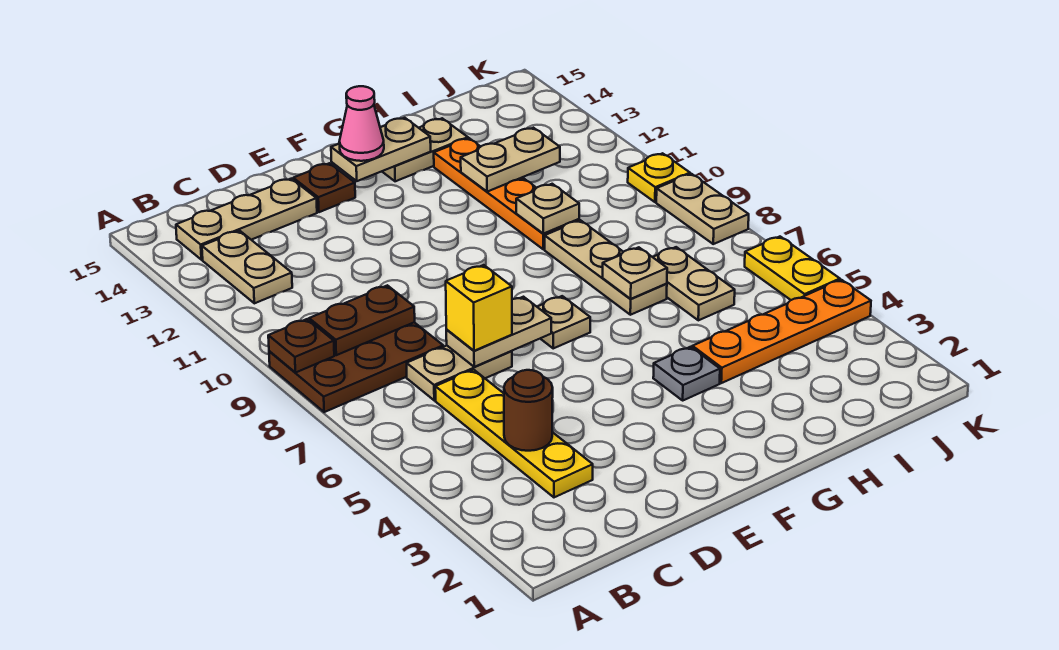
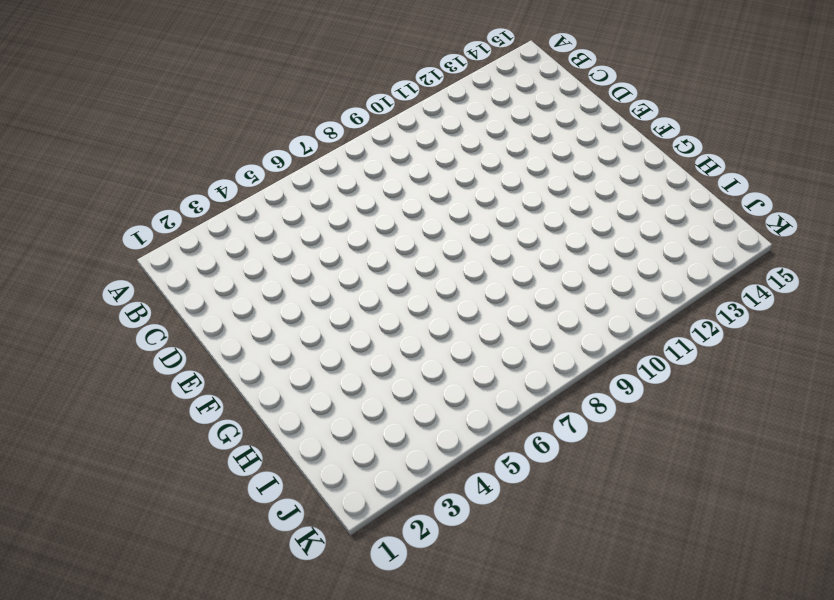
none -> brown plate A8:C9 level 1
none -> tan plate B12:B13 level 1
none -> tan plate B14:D14 level 1

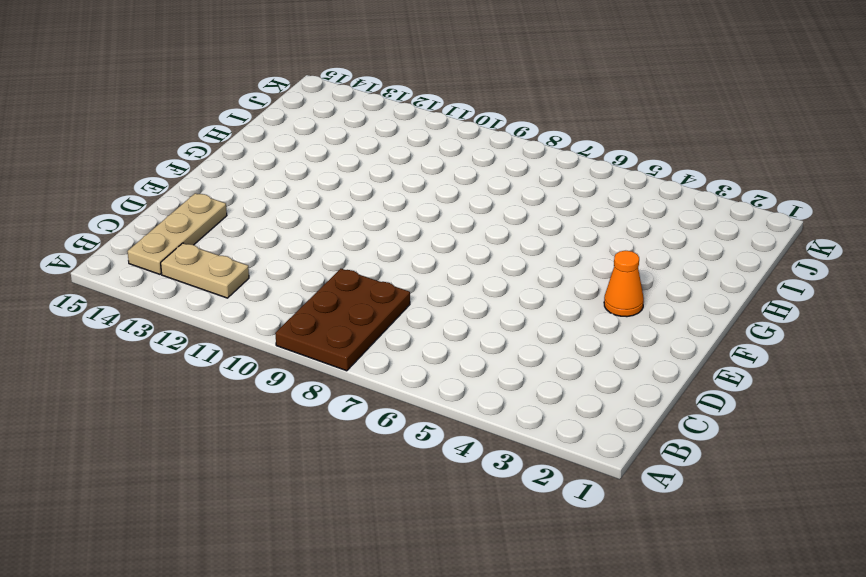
orange cone F3 level 1 -> none
none -> yellow plate C3:C6 level 1
none -> tan plate C7:D7 level 1
none -> brown plate E14 level 1

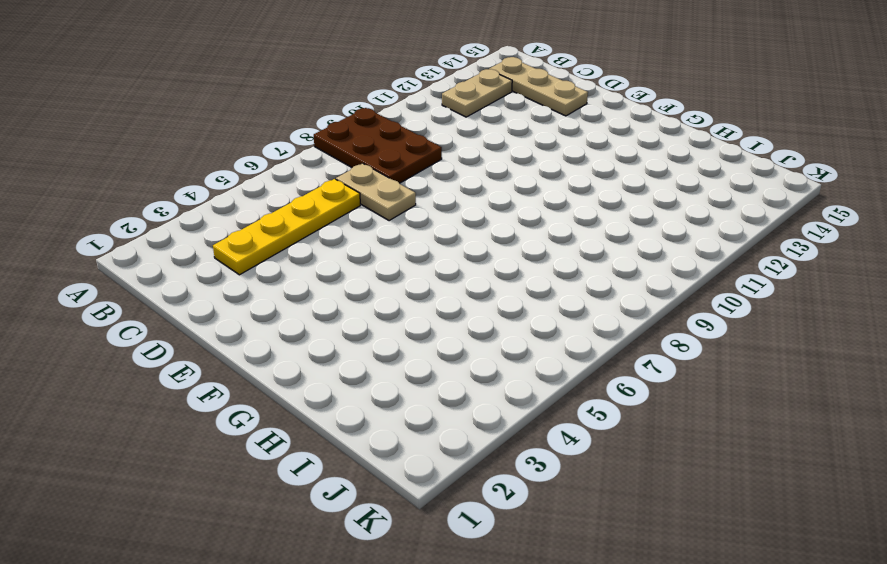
none -> brown plate E14 level 1
none -> tan plate F7 level 1
none -> grey plate G4 level 1

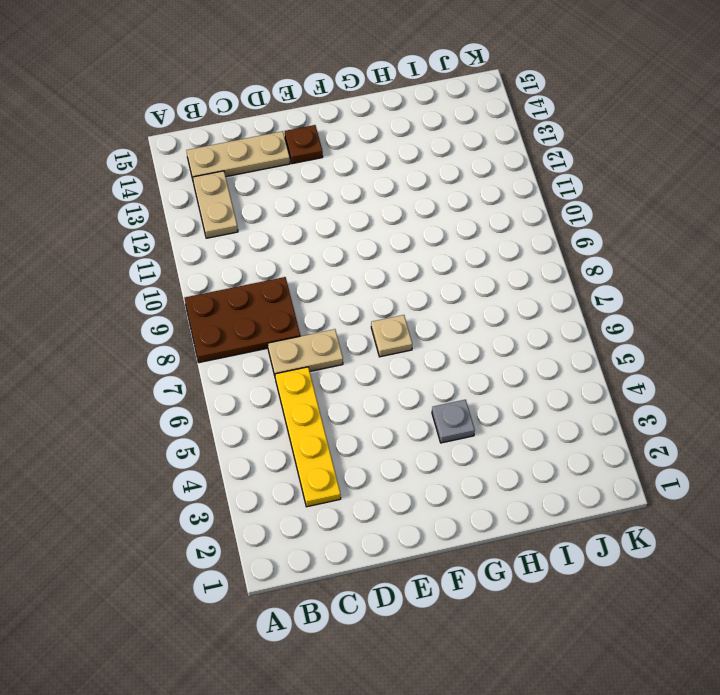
none -> tan plate G14:H14 level 1
none -> orange plate H4:K4 level 1
none -> tan plate H7:H9 level 1

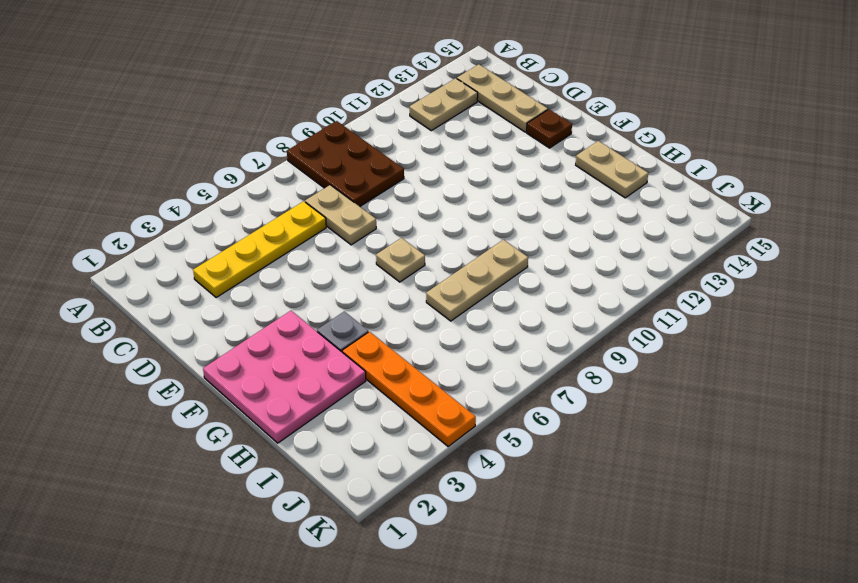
pink plate F1:H3 level 1 -> none
none -> orange plate H10:H13 level 1
none -> tan plate I6:I7 level 1
none -> yellow plate K5:K6 level 1

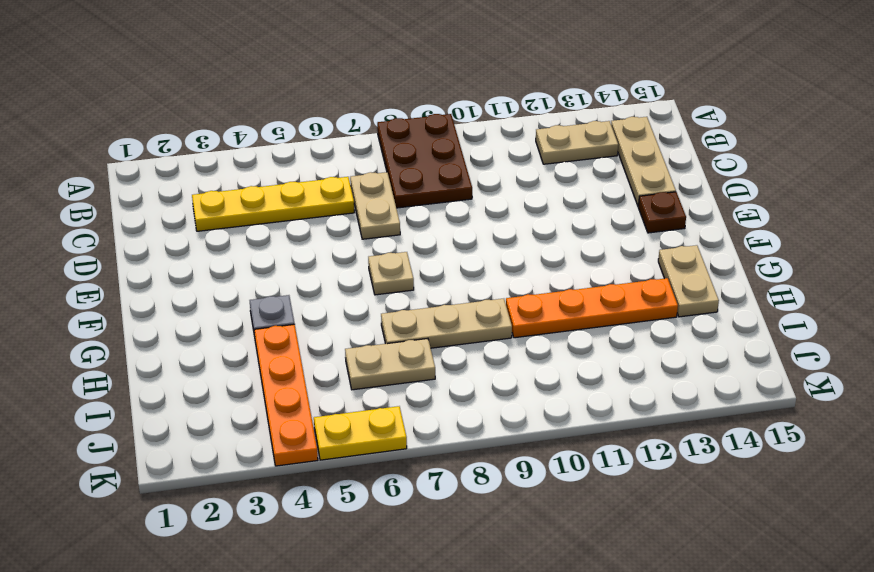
none -> tan plate K8:K9 level 1
none -> yellow plate K10 level 1
none -> brown plate A9 level 2

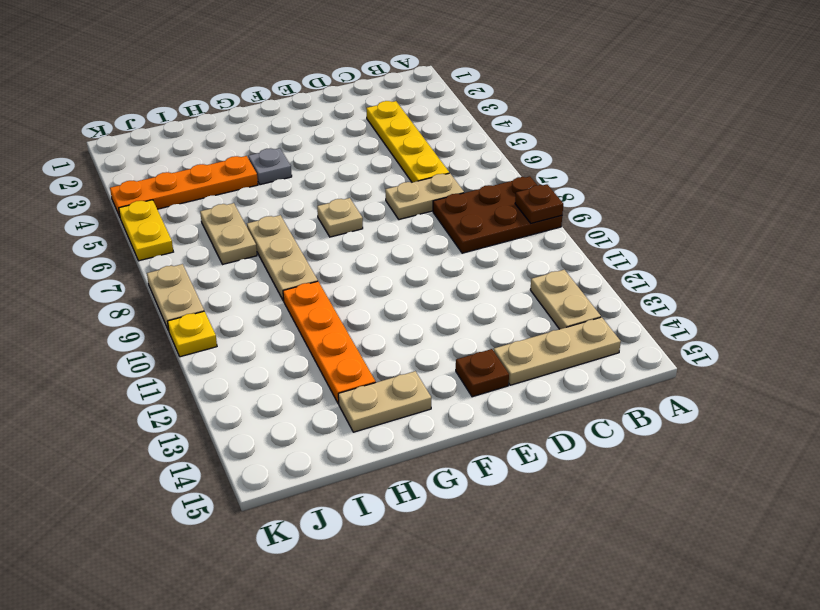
none -> brown plate B9:C9 level 2
none -> brown round brick C4 level 2
none -> tan plate D7:E7 level 2

